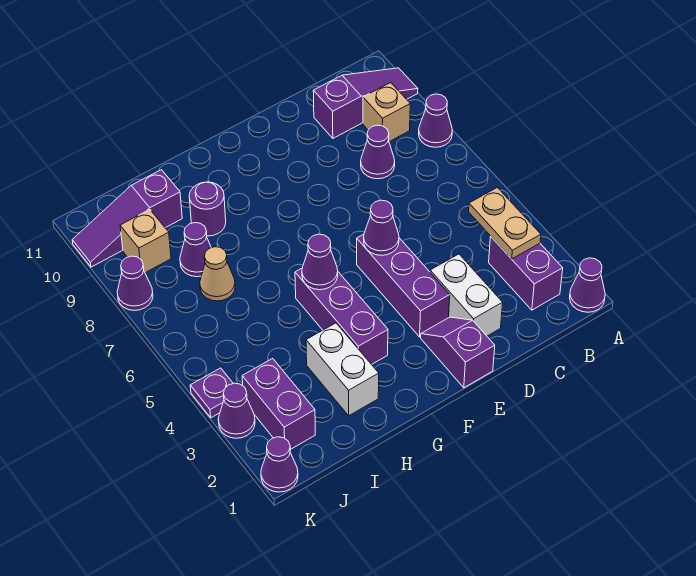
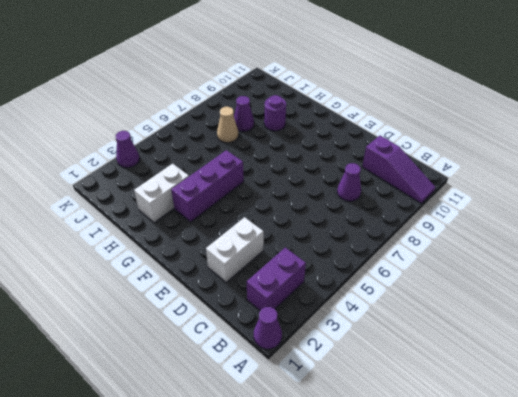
none -> purple cone A8 level 1
none -> tan brick B9 level 1
none -> purple slope E1:E2 level 1 top 1

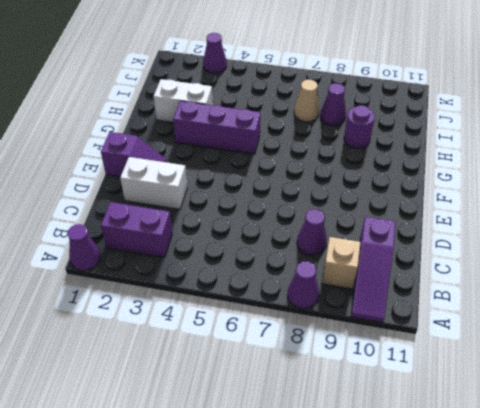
none -> purple brick E3:E5 level 1
none -> purple slope I10:K10 level 1 top I
none -> purple brick J2:J3 level 1

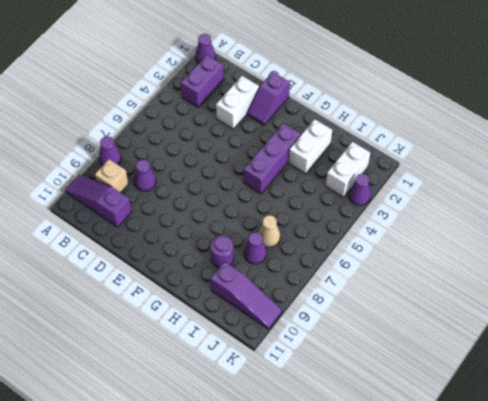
white brick J2:J3 level 1 -> purple brick J2:J3 level 1
none -> purple brick E3:E5 level 1
none -> tan brick J9 level 1
none -> purple cone K1 level 1

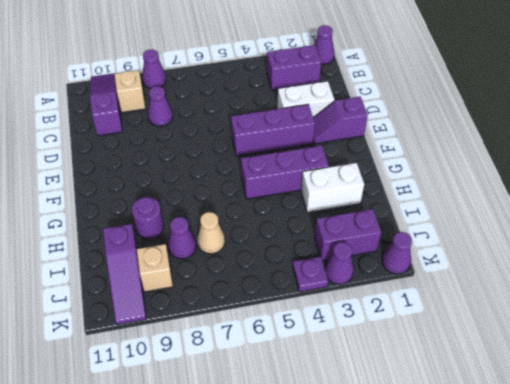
none -> purple cone K8 level 1
none -> tan plate B3:B4 level 2
none -> purple cone E5 level 2

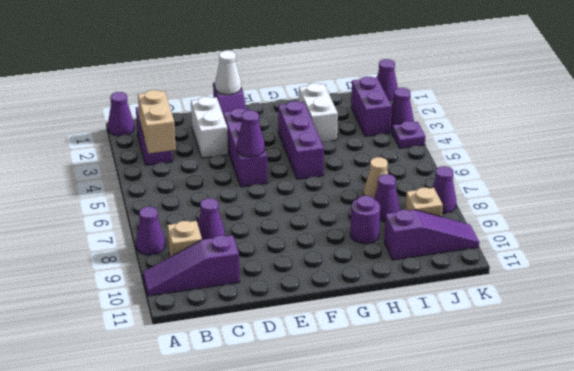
tan brick B3:B4 level 2 -> tan plate B3:B4 level 2
white cone E1 level 2 -> none
none -> purple cone G5 level 2

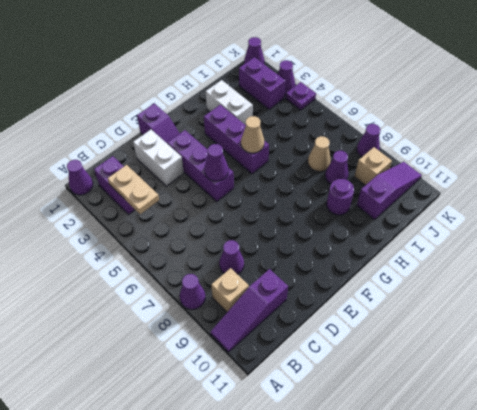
tan cone G5 level 2 -> purple cone G5 level 2

